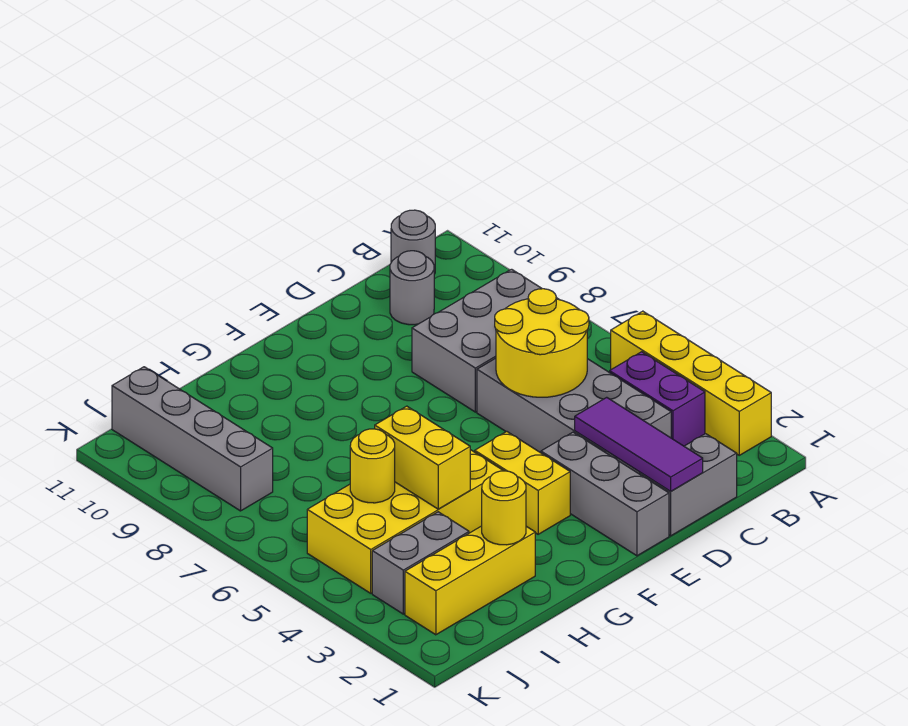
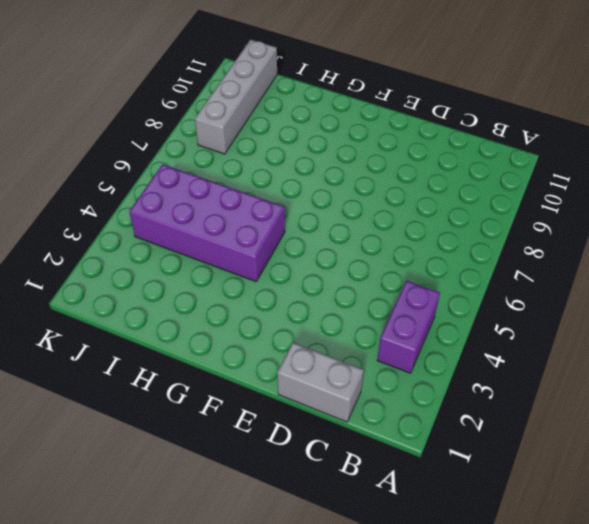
purple brick G4:J5 level 1 -> yellow brick G4:J5 level 1
none -> yellow brick A2:A5 level 1
none -> grey brick B7:D8 level 1
none -> grey round brick B11 level 1

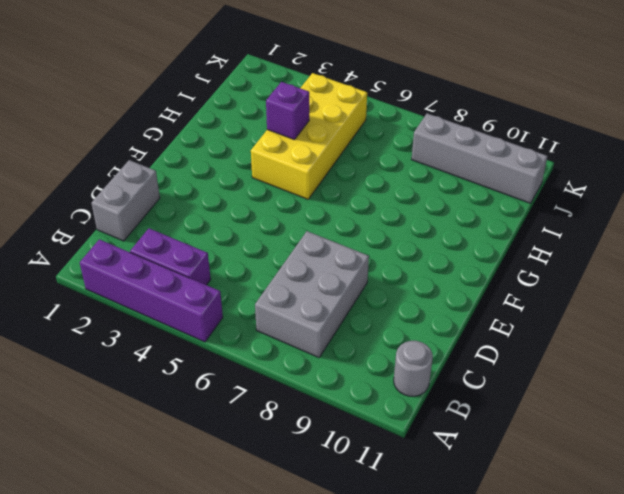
purple brick A2:A5 level 1 -> yellow brick A2:A5 level 1
purple brick H4 level 2 -> yellow brick H4:H5 level 2
none -> grey brick C3:D6 level 1
none -> grey round brick C10 level 1
none -> grey brick E1:E3 level 1

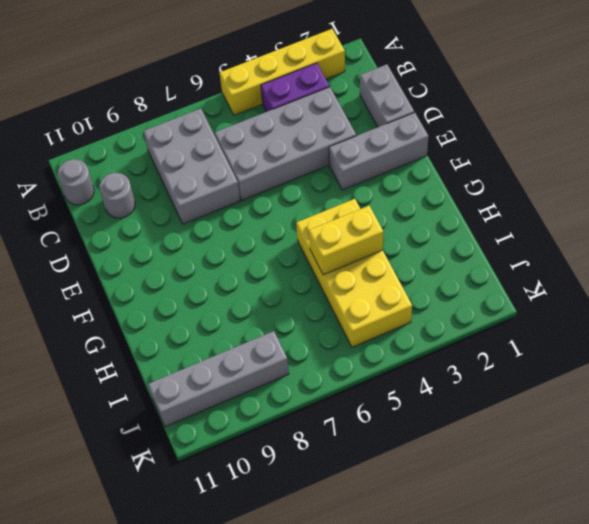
none -> yellow brick F3:F4 level 1
none -> yellow brick H2:J2 level 1
none -> grey brick I3:J3 level 1

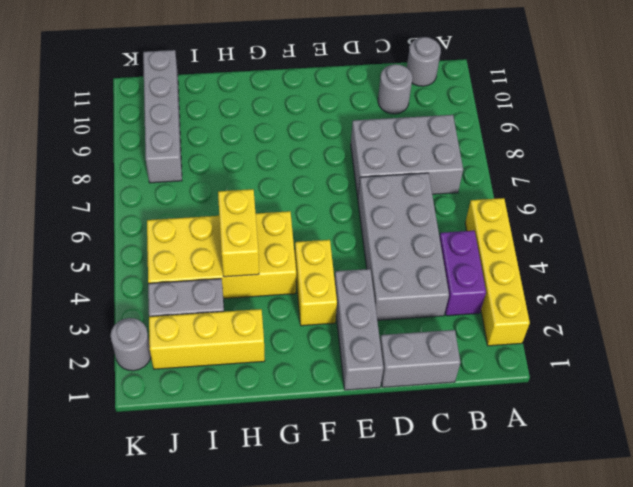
grey round brick K2 level 1 -> none
none -> yellow round brick C5:D6 level 2
none -> purple tile D1:D3 level 2
none -> yellow round brick H2 level 2

